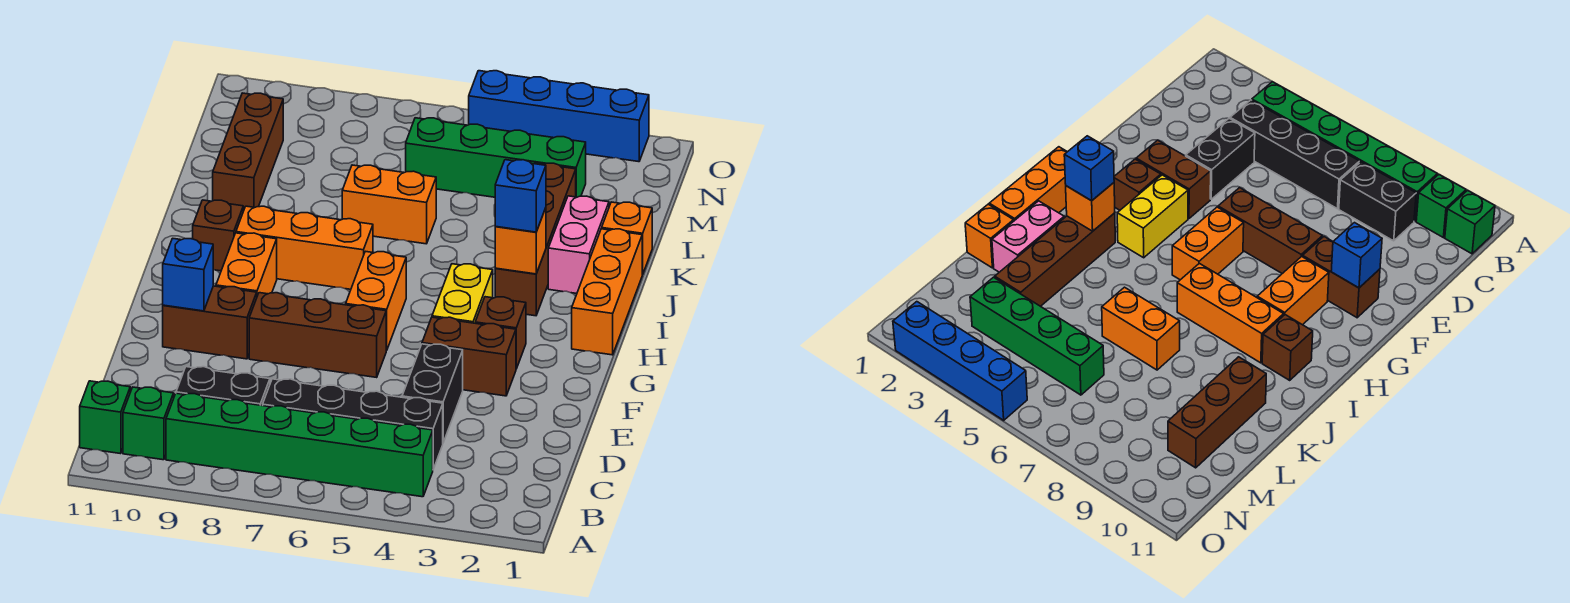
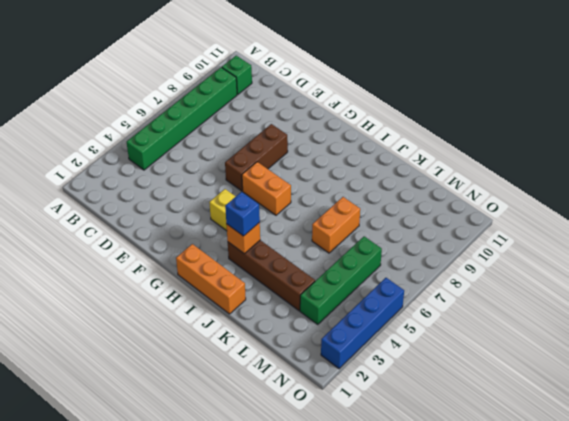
none -> green brick B11 level 1
none -> black brick C4:C7 level 1
none -> black brick C8:C9 level 1

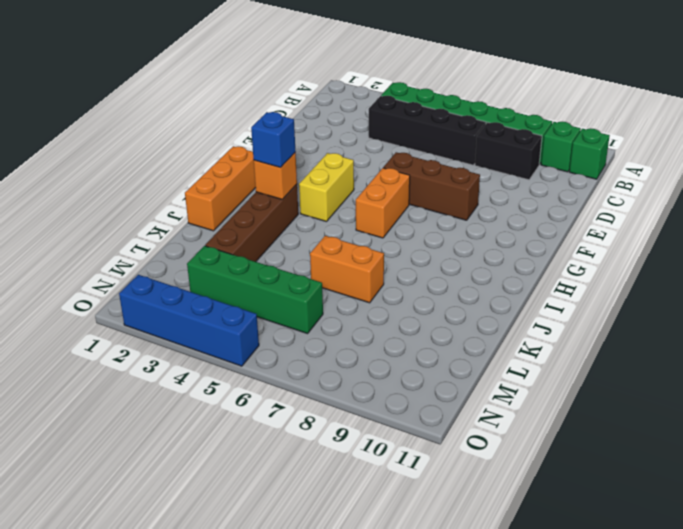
none -> black brick D4:E4 level 1
none -> brown brick F3:F4 level 1
none -> brown brick F9:F10 level 1

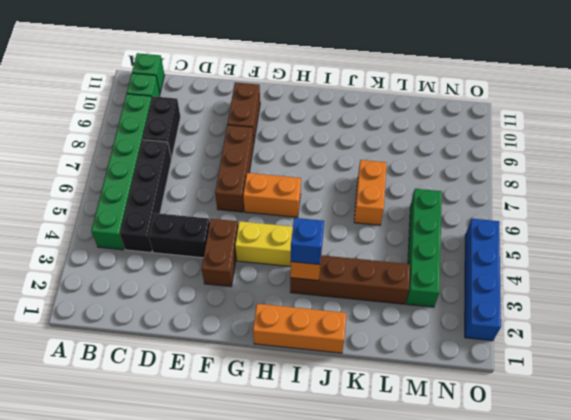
none -> brown brick G3 level 1
none -> orange brick G9:H9 level 1
none -> orange brick I7:I9 level 1

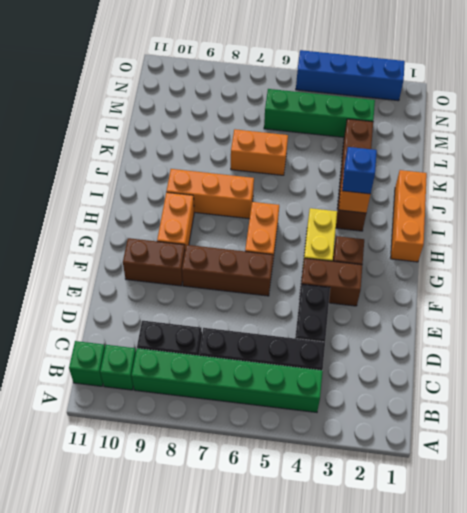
none -> brown brick I10 level 1
none -> pink brick J2:K2 level 1
none -> orange brick K1 level 1

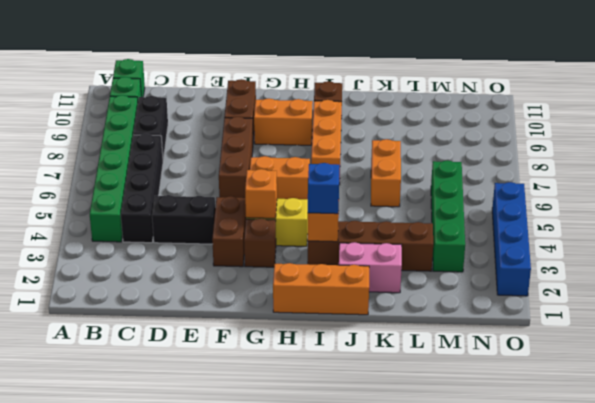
orange brick G4 level 2 -> orange brick K1 level 1
none -> brown brick K10:M10 level 1
none -> blue brick F10 level 2

